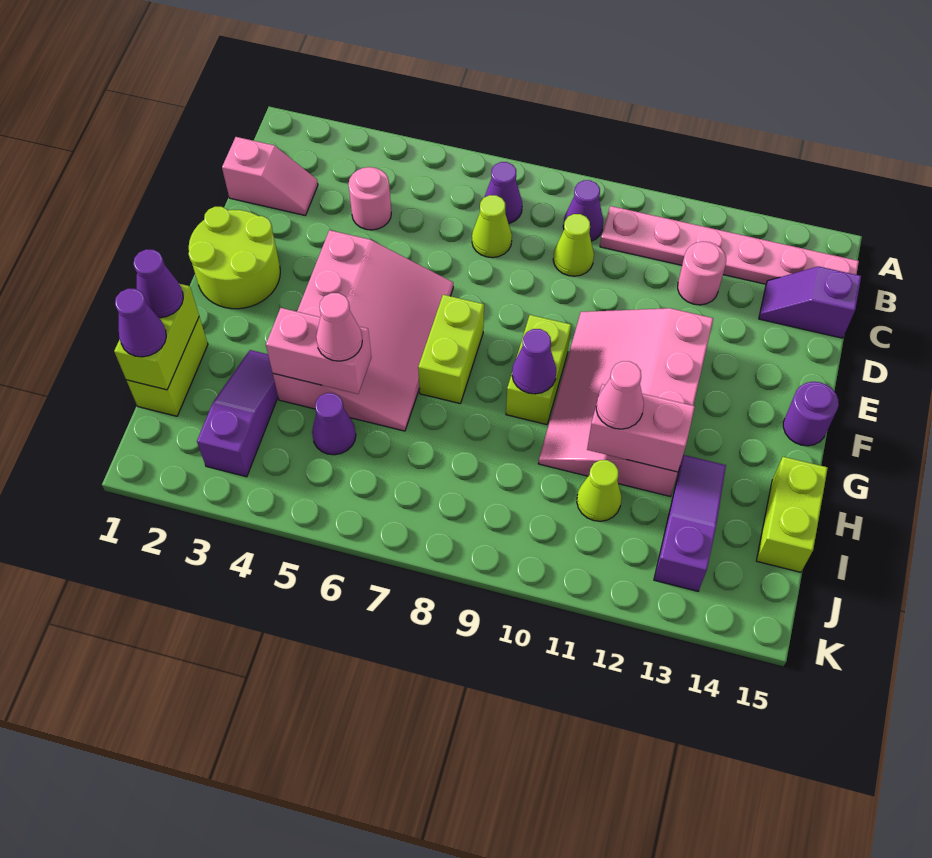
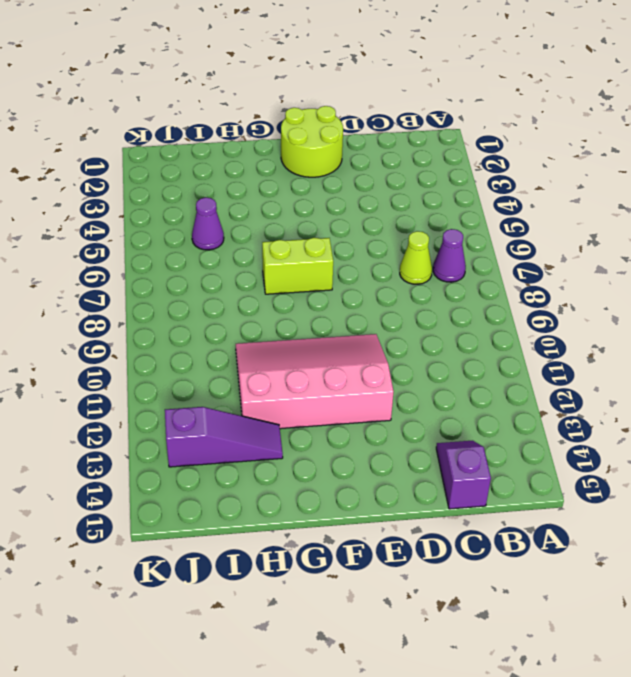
none -> purple cone B9 level 1
none -> pink plate B10:B15 level 1
none -> pink slope C1:C2 level 1 top 1

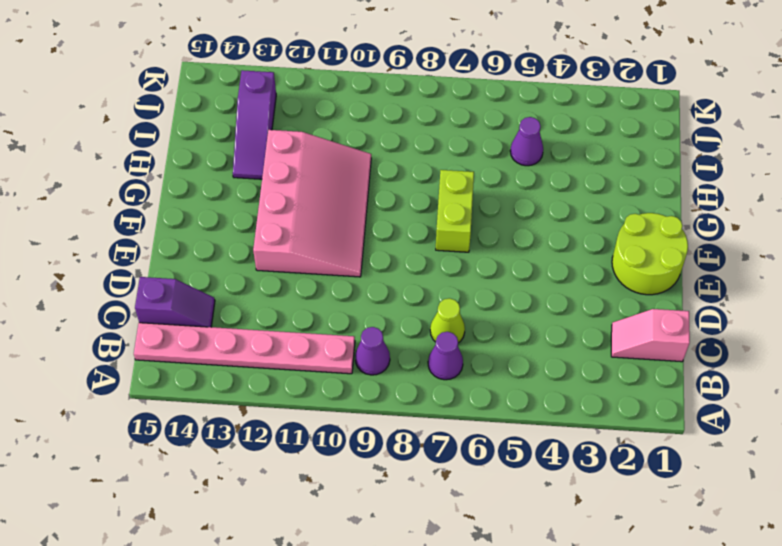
none -> pink round brick C4 level 1
none -> lime cone C9 level 1
none -> pink round brick C12 level 1

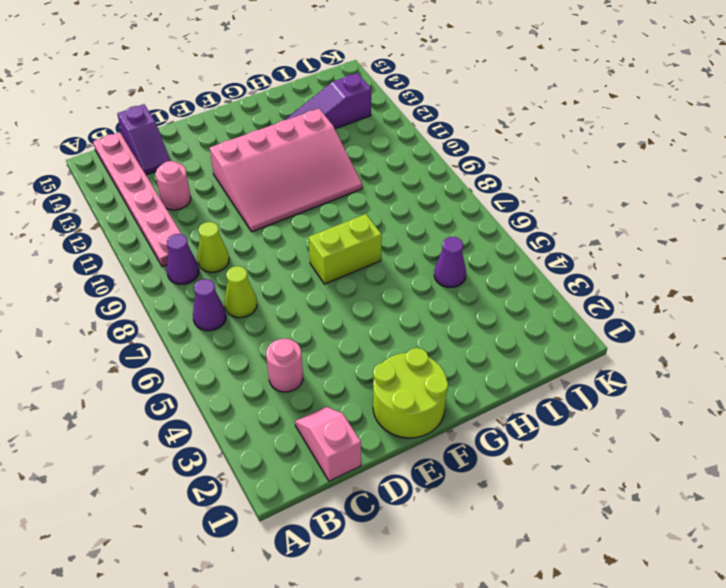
none -> pink slope E4:H6 level 1 top 4
none -> lime brick F9:G9 level 1
none -> purple round brick F15 level 1

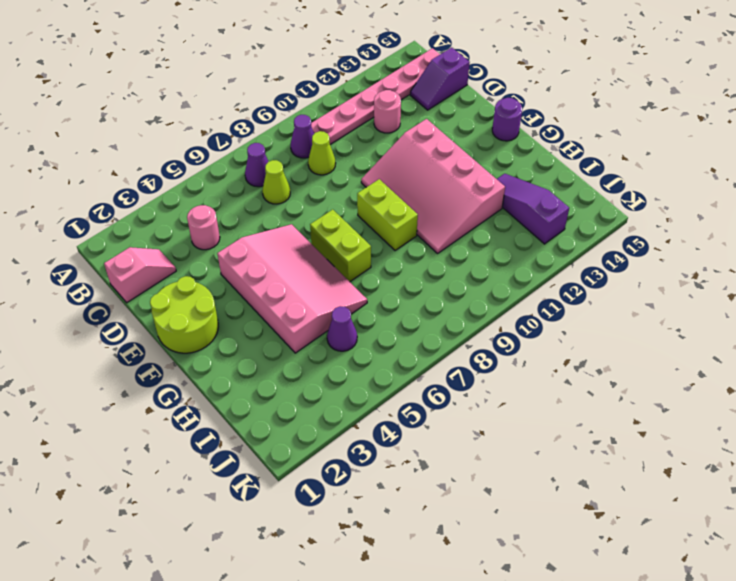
none -> lime brick H1:I1 level 1
none -> purple slope H3:J3 level 1 top J
none -> lime brick H15:I15 level 1

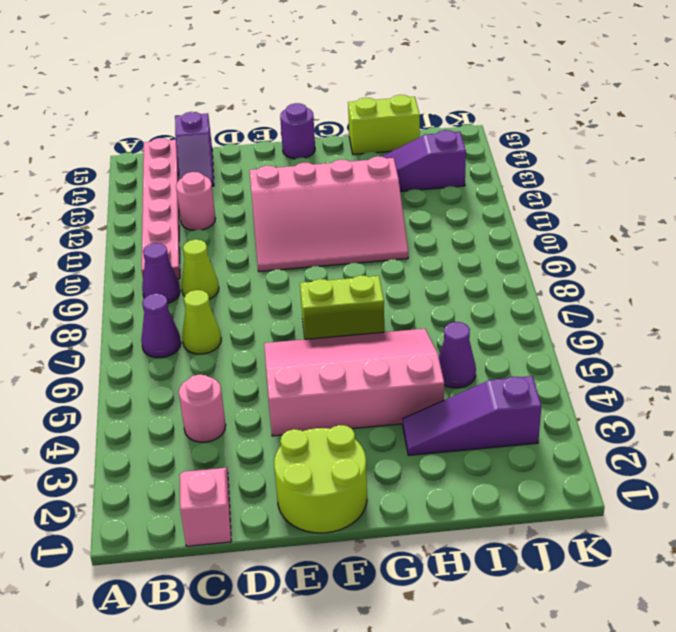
none -> lime brick F9:G9 level 1
none -> lime brick H1:I1 level 1
none -> lime cone I11 level 1

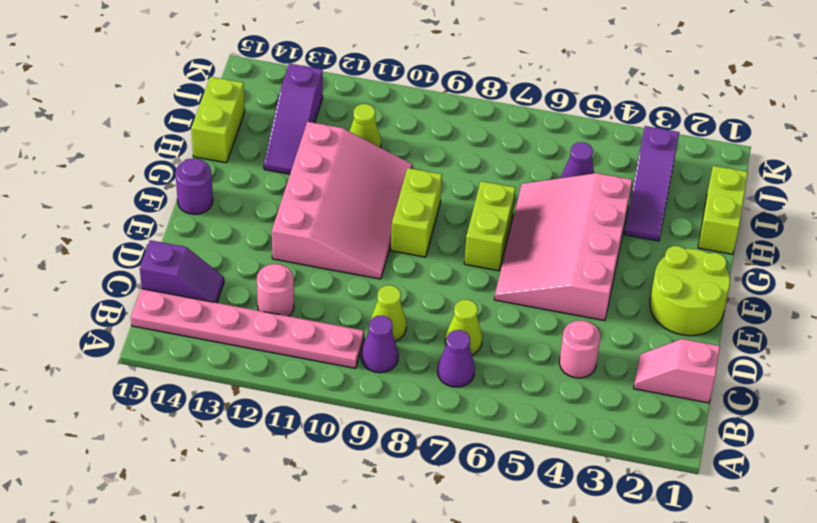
none -> purple cone G9 level 2
none -> lime brick H1:I1 level 2
none -> pink brick H4:H5 level 2

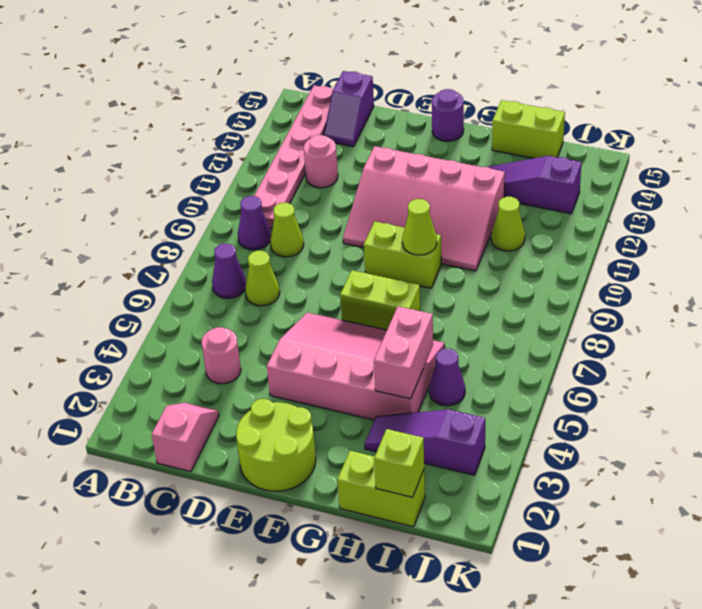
lime cone G9 level 2 -> purple cone G9 level 2
lime brick I1 level 2 -> lime brick H1:I1 level 2
none -> pink brick H11:H12 level 2
none -> purple cone H1 level 3
none -> pink cone H5 level 3

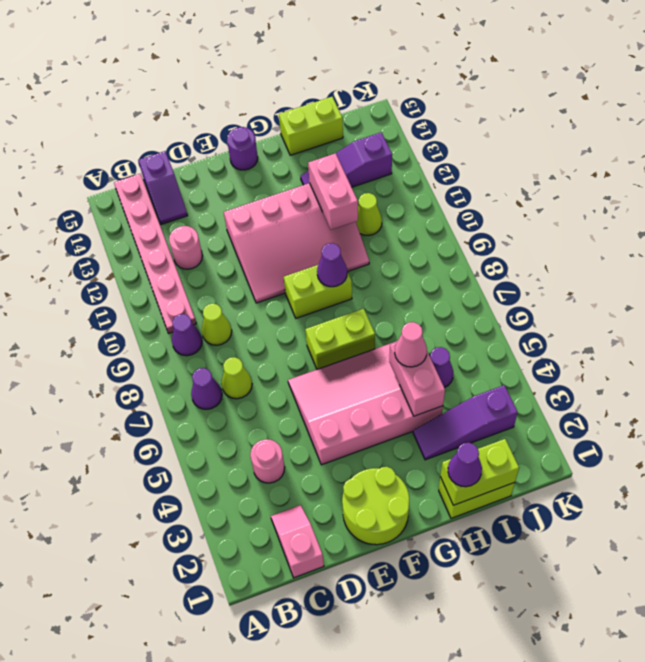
none -> pink cone H11 level 3
none -> purple cone I1 level 3

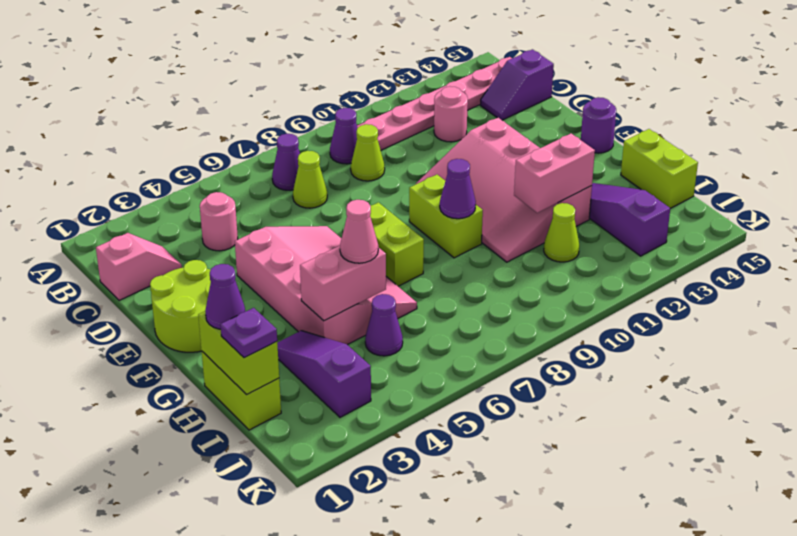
purple plate I1 level 3 -> purple cone I1 level 3
none -> pink cone H11 level 3

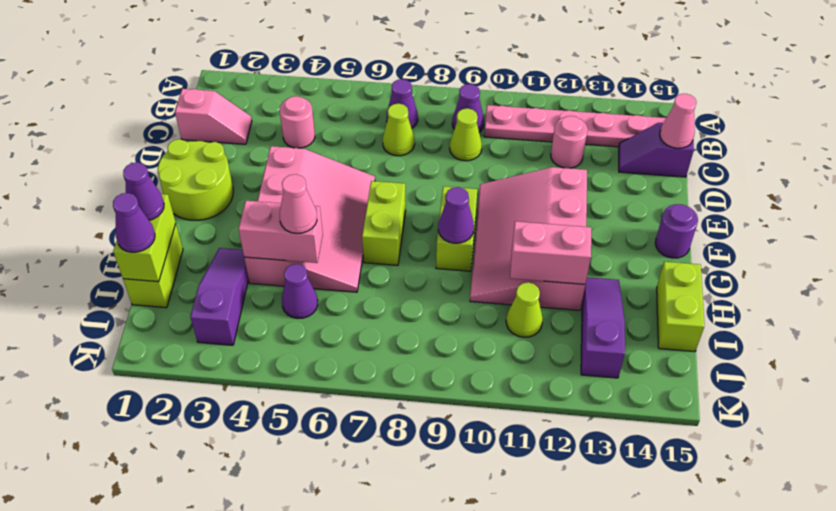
pink cone C15 level 2 -> pink cone H11 level 3

